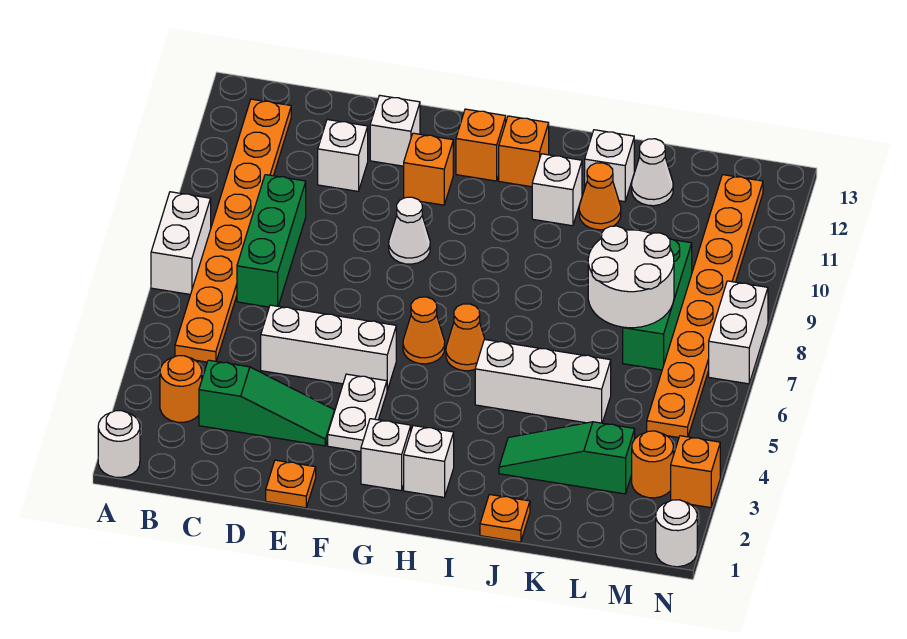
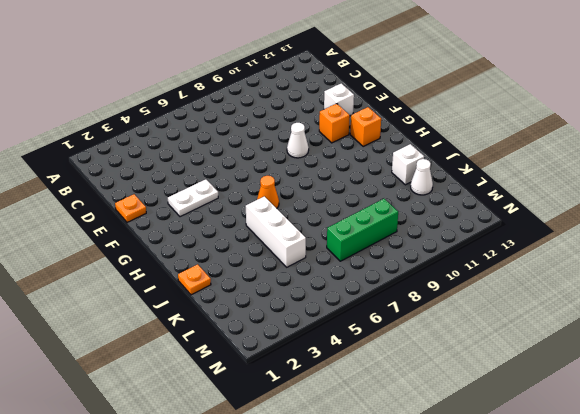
none -> white round brick A1 level 1
none -> white brick A7:A8 level 1
none -> orange round brick B3 level 1
none -> orange plate B5:B12 level 1

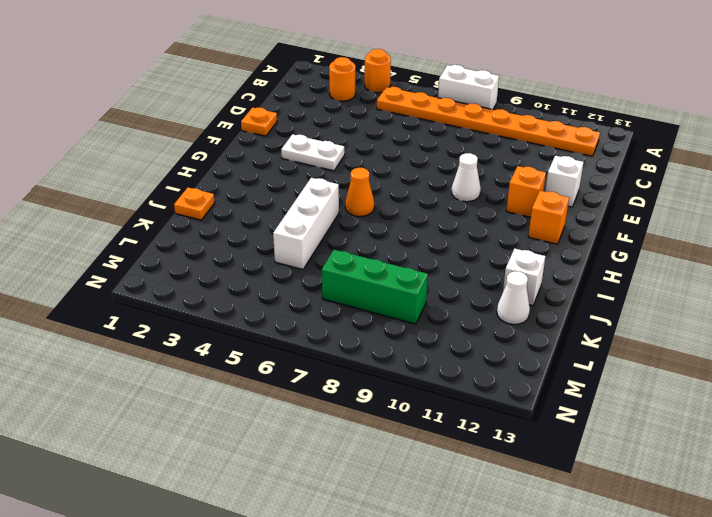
orange round brick A4 level 1 -> orange round brick M3 level 1
none -> white round brick A1 level 1
none -> green slope C3:E3 level 1 top C
none -> green brick C7:C9 level 1
none -> white brick D5:F5 level 1

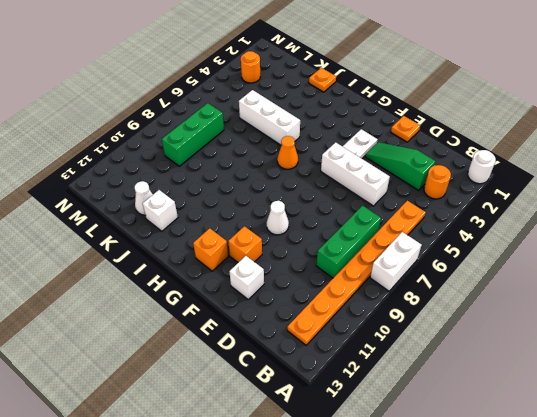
none -> white brick D11 level 1
none -> white brick G2 level 1
none -> orange cone G6 level 1
none -> white brick H2 level 1

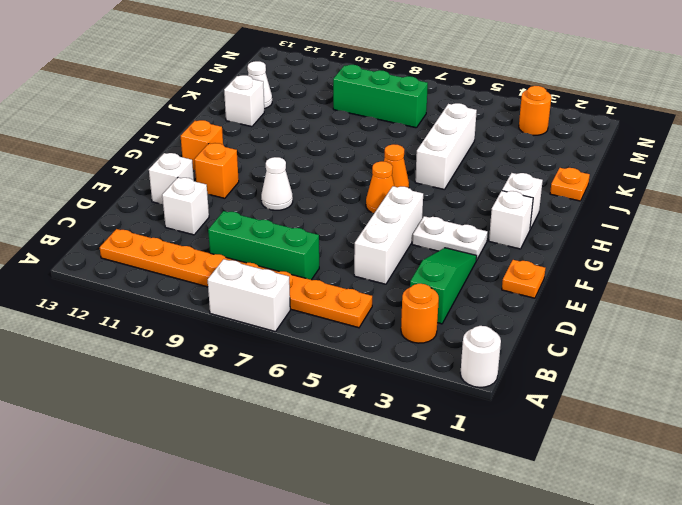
none -> orange brick H12 level 1
none -> white brick I11 level 1
none -> green slope J3:L3 level 1 top L
none -> orange cone J11 level 1

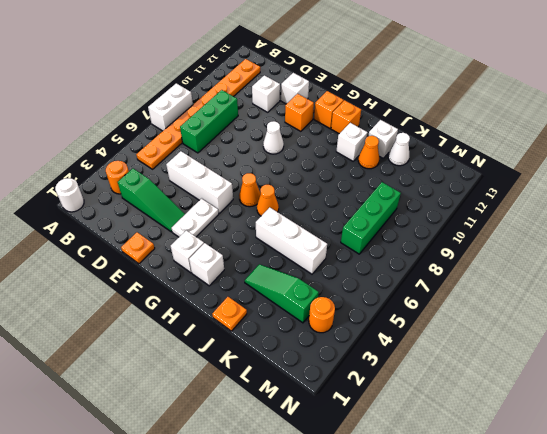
none -> orange plate M5:M12 level 1
none -> white round brick N1 level 1
none -> orange brick N3 level 1
none -> white brick N7:N8 level 1

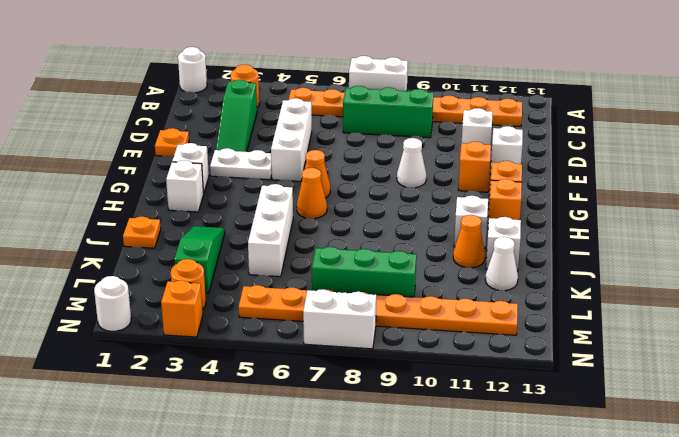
none -> white round brick K7:L8 level 2

